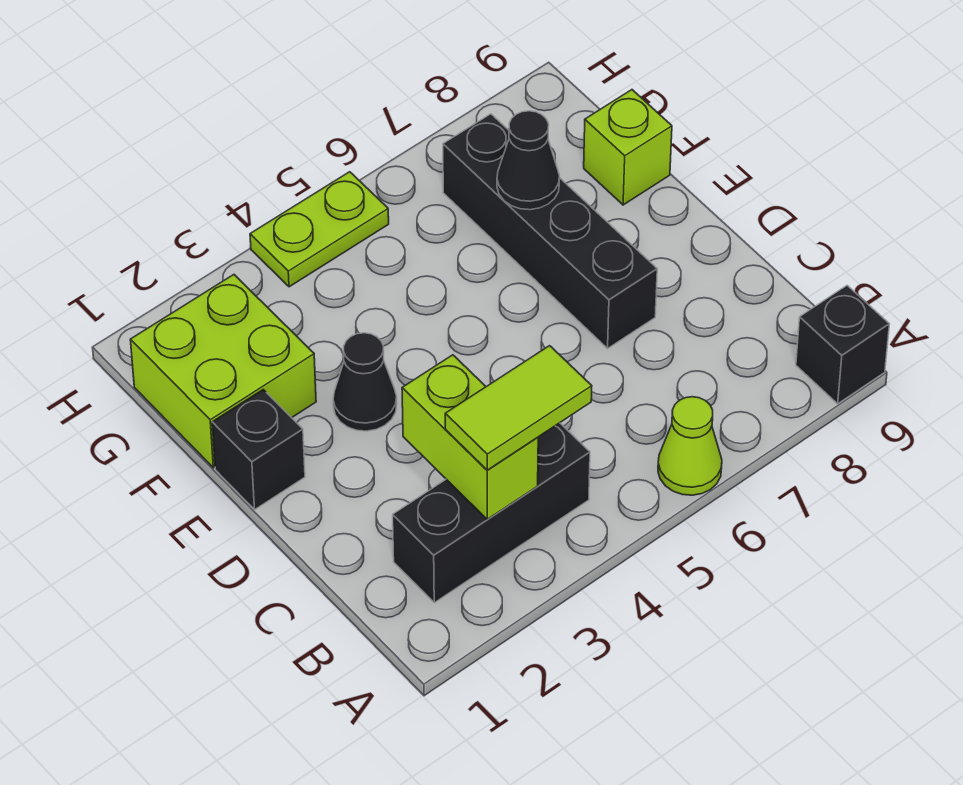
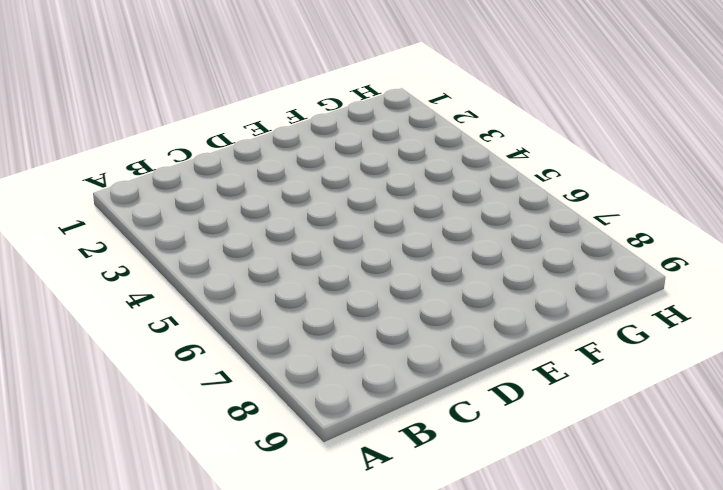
none -> lime cone A6 level 1
none -> black brick A9 level 1
none -> black brick B2:B4 level 1

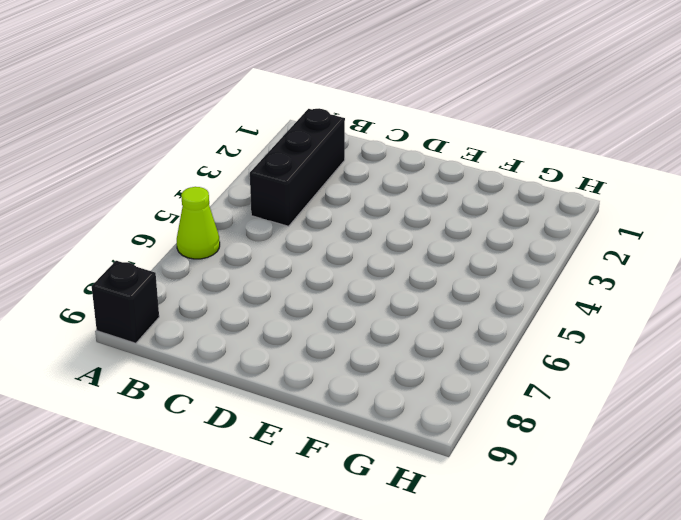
none -> black brick D7:G7 level 1
none -> black brick E1 level 1
none -> black cone E3 level 1

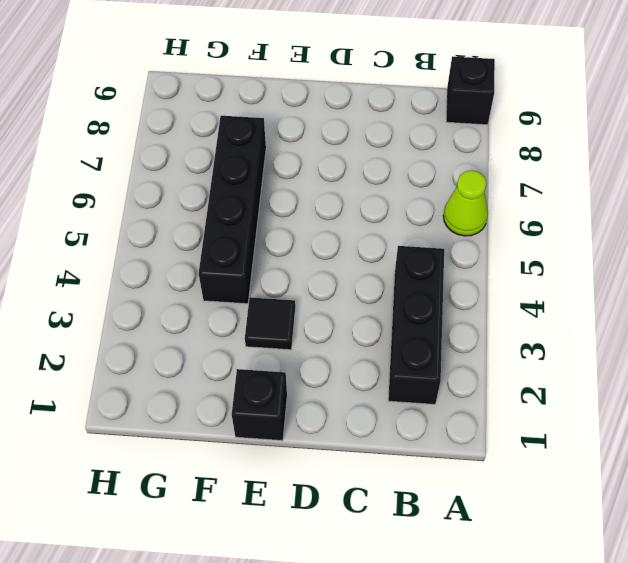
black tile E3 level 1 -> black cone E3 level 1
black brick F4:F7 level 1 -> black brick D7:G7 level 1
none -> lime brick F1:G2 level 1
none -> lime brick F9 level 1
none -> lime plate H4:H5 level 1

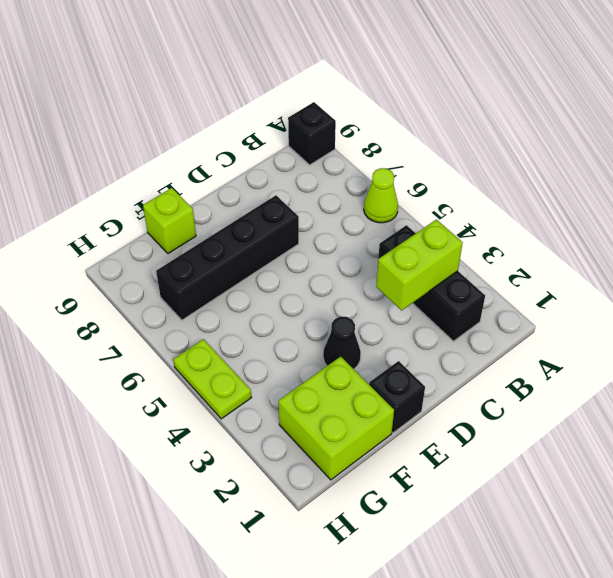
none -> black cone F7 level 2
none -> lime tile B3:B4 level 3

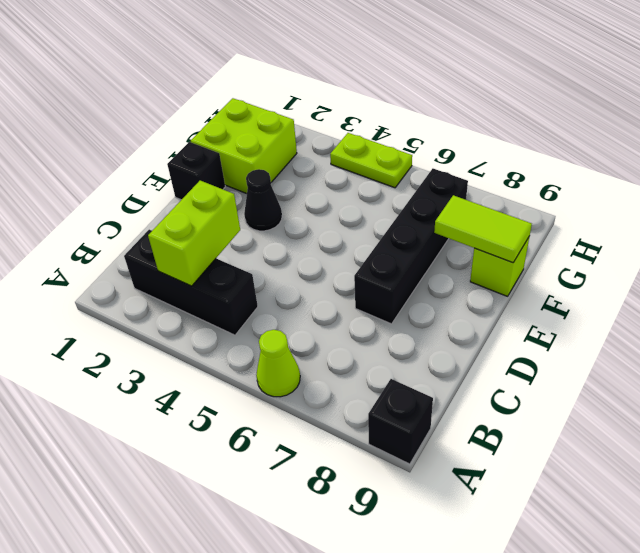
lime tile F8:F9 level 2 -> lime tile B3:B4 level 3
none -> black cone F7 level 2

